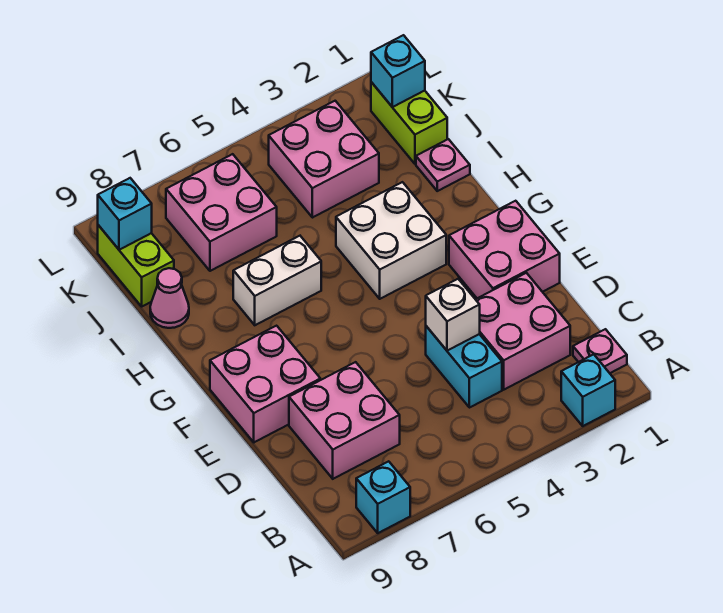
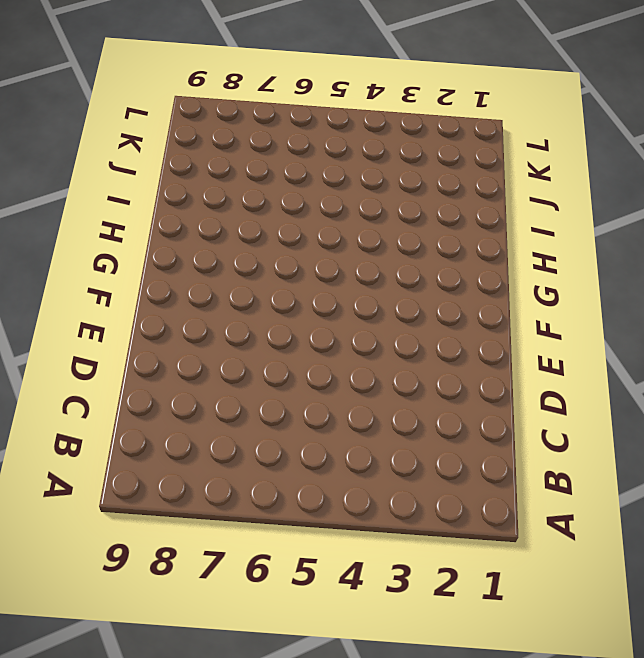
none -> cyan brick A2 level 1
none -> cyan brick A8 level 1
none -> pink plate B1 level 1

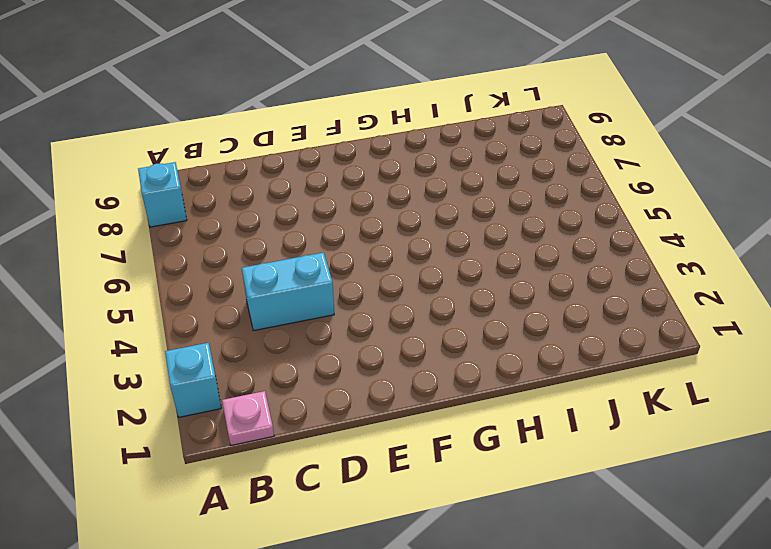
none -> pink brick C2:D3 level 1
none -> pink brick C7:D8 level 1
none -> pink brick E1:F2 level 1

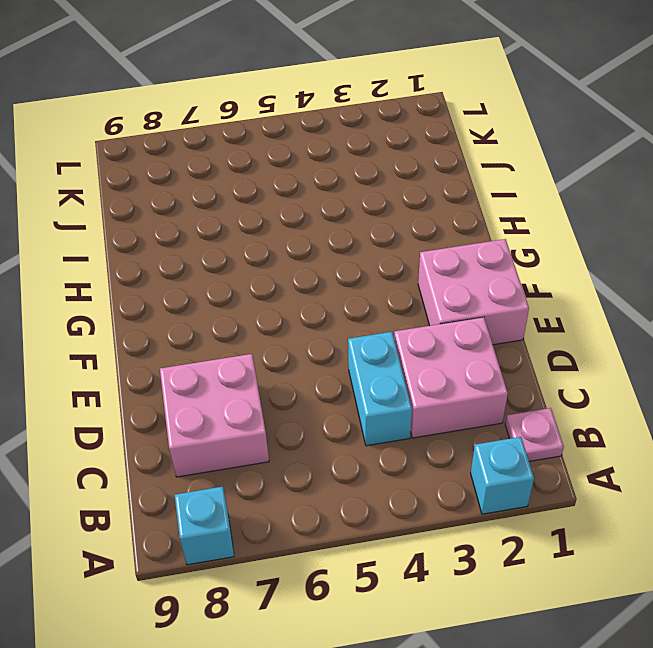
none -> pink brick E8:F9 level 1
none -> white brick G3:H4 level 1
none -> white brick H6:H7 level 1

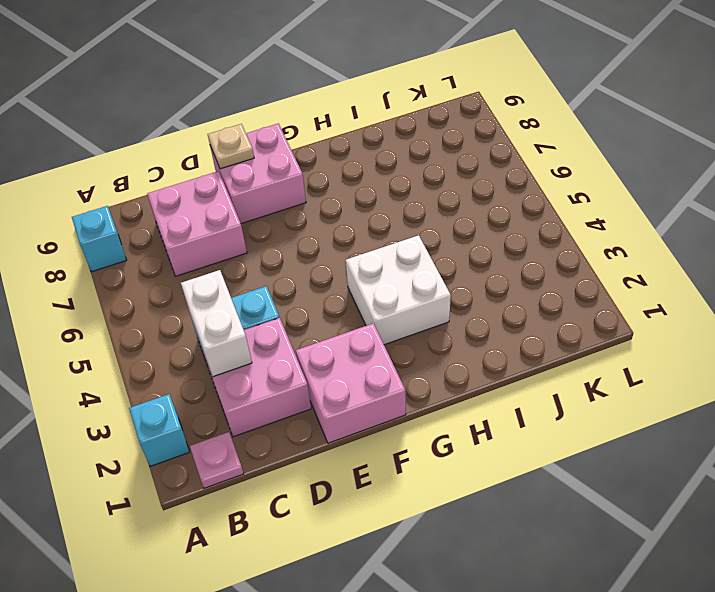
white brick C3:C4 level 2 -> white brick H6:H7 level 1
tan plate E9 level 2 -> none
none -> pink plate I1 level 1
none -> pink cone I9 level 1
none -> lime brick J1:K1 level 1

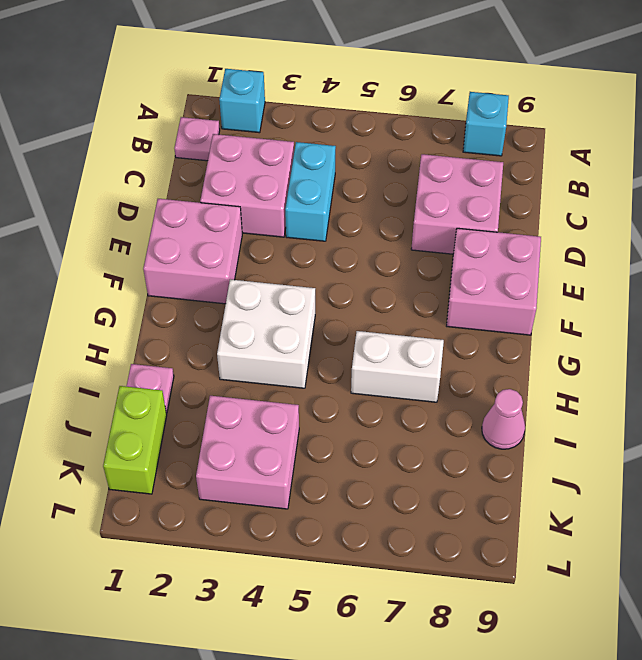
none -> pink brick J6:K7 level 1
none -> lime brick J9:K9 level 1
none -> white brick D4 level 2

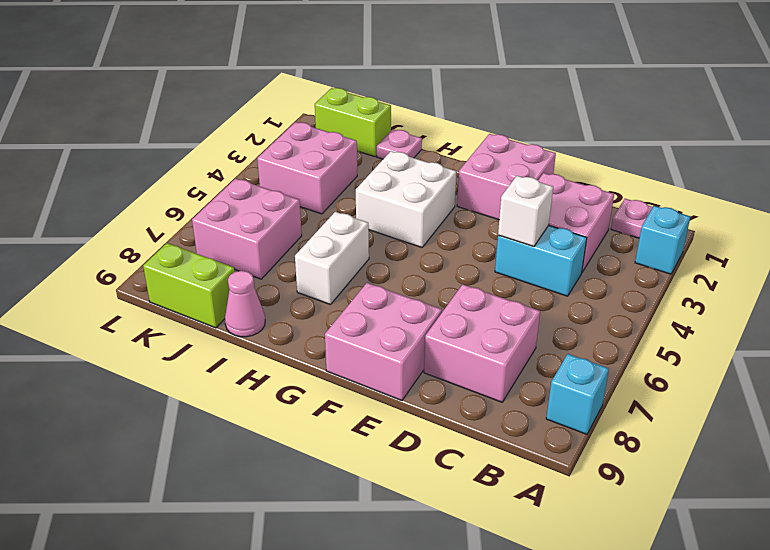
none -> cyan brick K1 level 2
none -> cyan brick K9 level 2

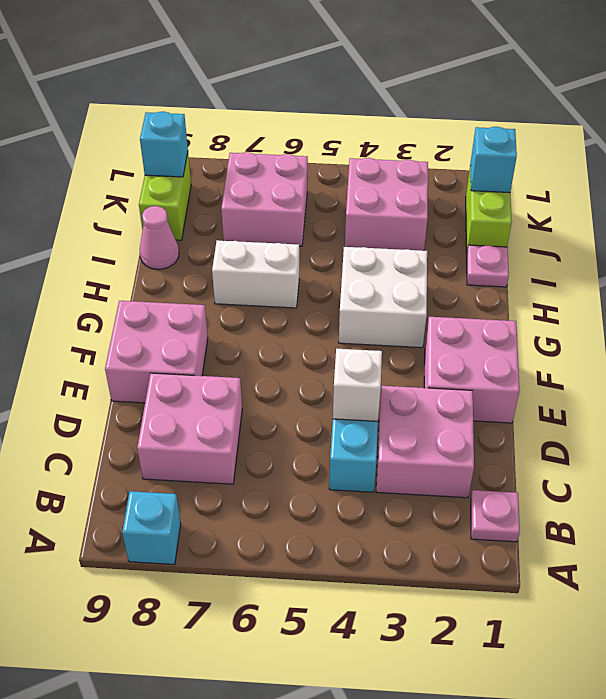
none -> cyan brick A2 level 1

